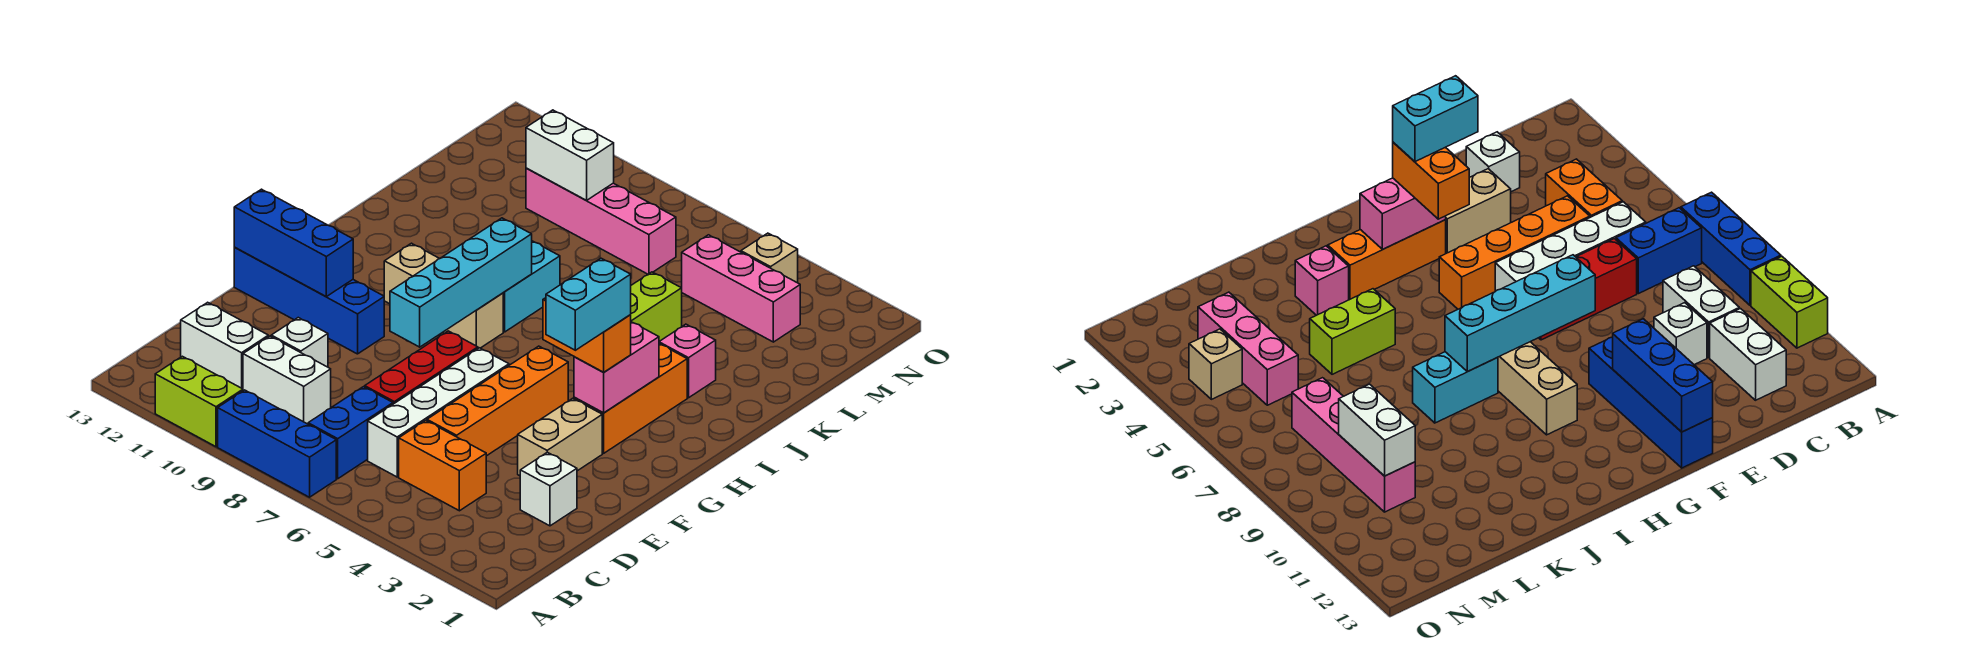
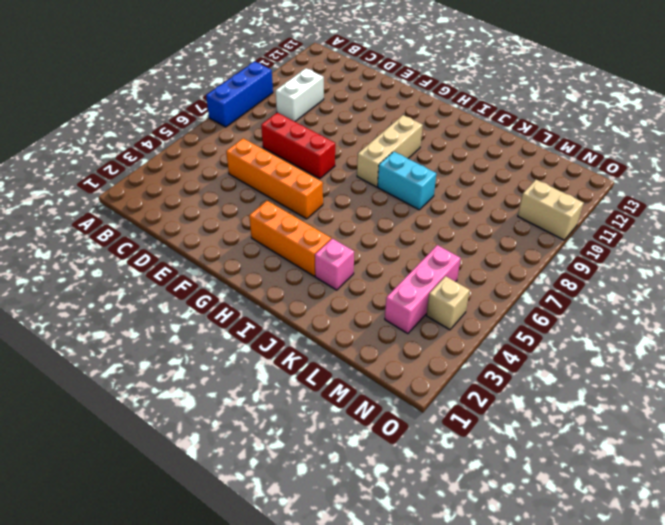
tan brick N10:O10 level 1 -> tan brick E3:F3 level 1
none -> lime brick A10:A11 level 1
none -> blue brick B7:C7 level 1
none -> orange brick C4:C5 level 1

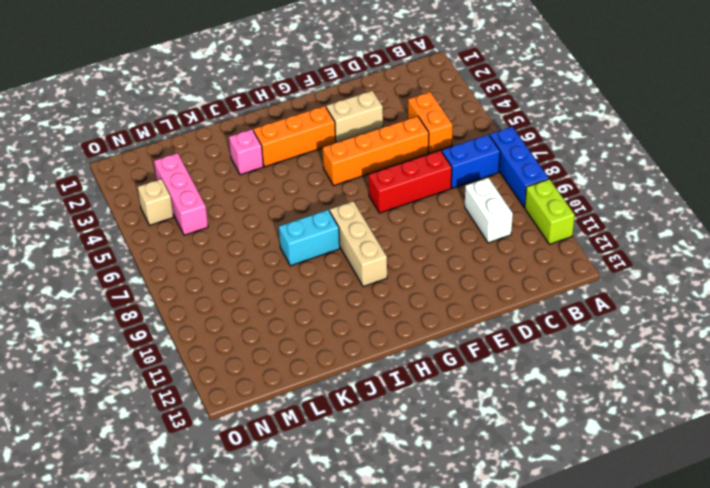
none -> white brick C6:F6 level 1
none -> white brick C11:C12 level 1
none -> white brick D2 level 1

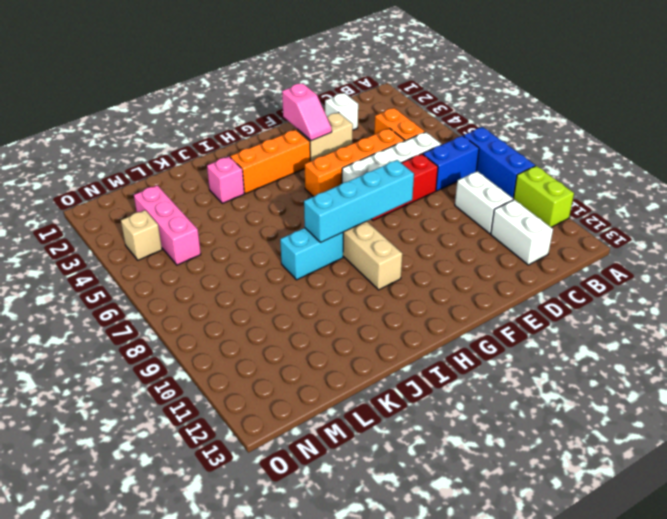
pink slope F2:F3 level 2 top 2 -> none
none -> white brick D10 level 1
none -> blue brick F10:F13 level 1
none -> lime brick J5:K5 level 1

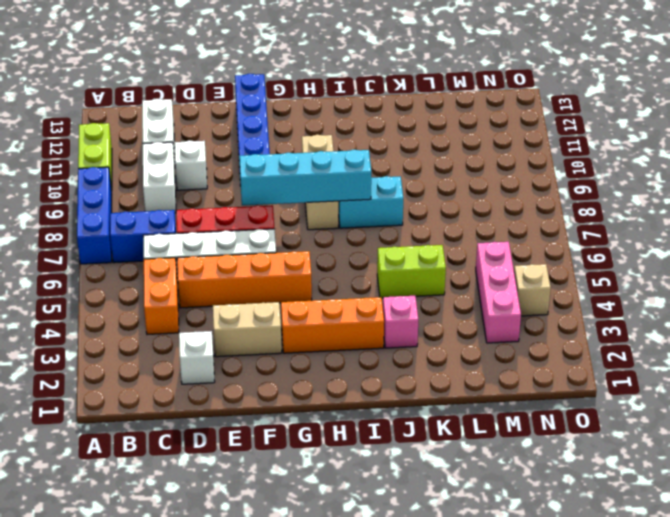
none -> pink brick M7:M10 level 1
none -> blue brick F11:F13 level 2
none -> pink brick G3:H3 level 2

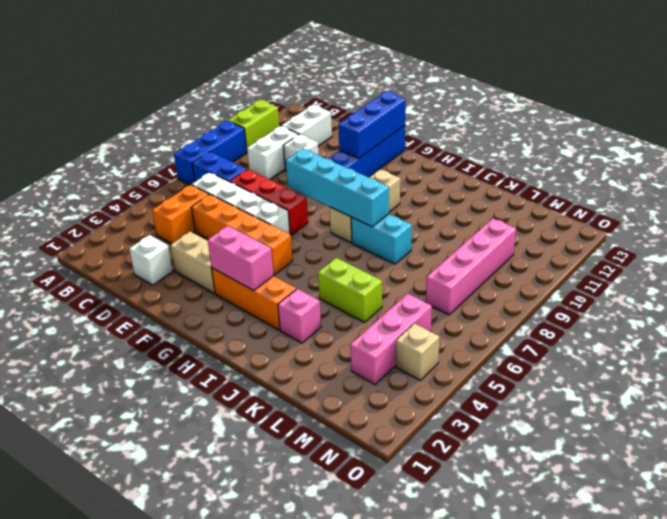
none -> white brick M9:M10 level 2
none -> orange brick G3:G4 level 3
none -> cyan brick F3:G3 level 4

